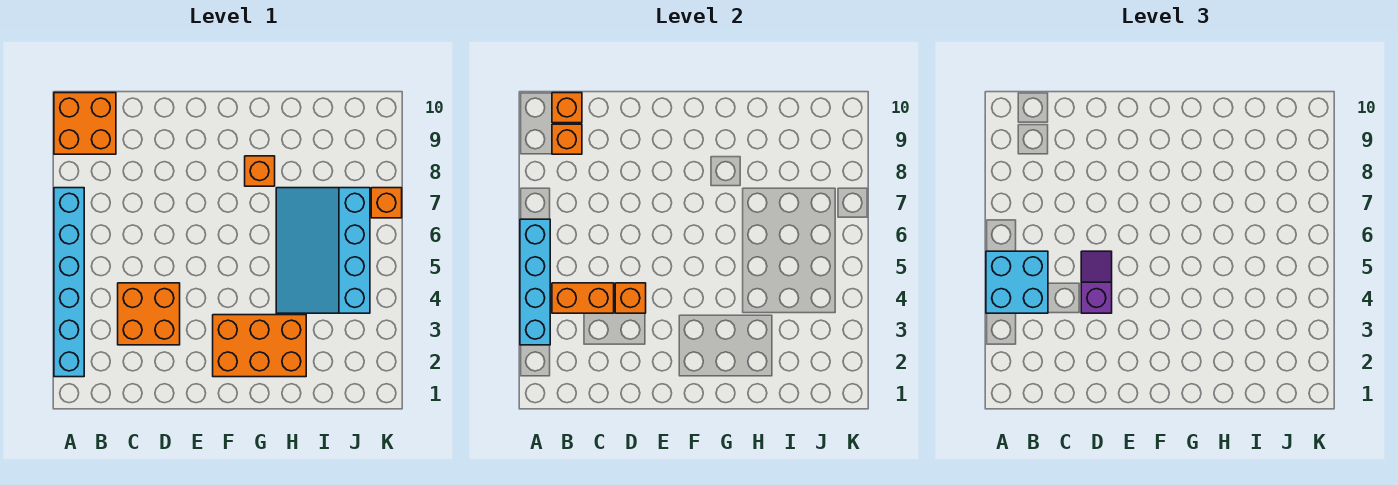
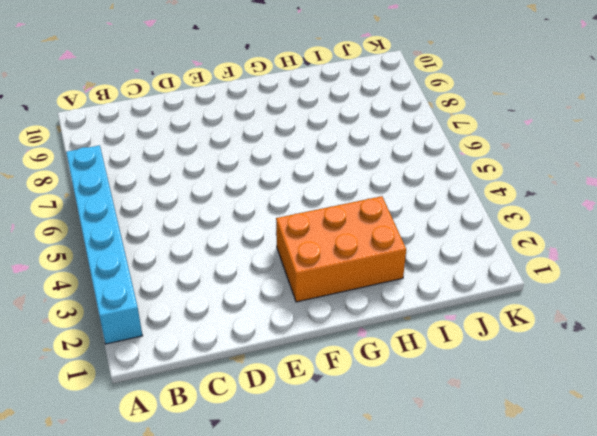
none -> orange brick A9:B10 level 1
none -> orange brick C3:D4 level 1
none -> orange brick G8 level 1

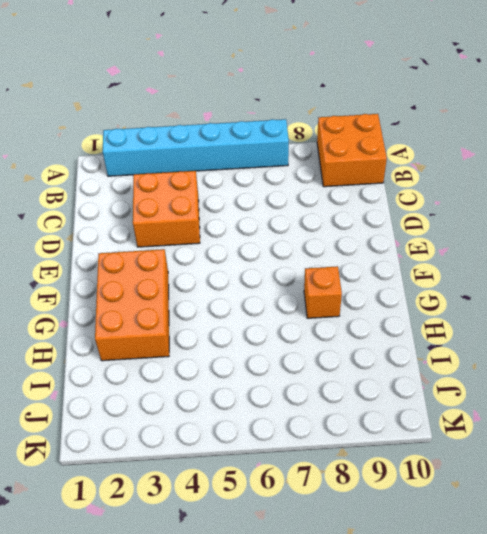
none -> cyan slope H4:J7 level 1 top J
none -> orange brick K7 level 1
none -> cyan brick A3:A6 level 2

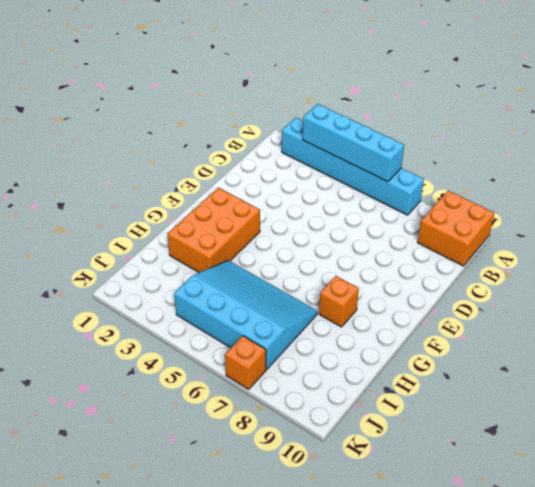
none -> orange brick C3:D4 level 1
none -> orange brick B4:C4 level 2
none -> orange brick B9 level 2

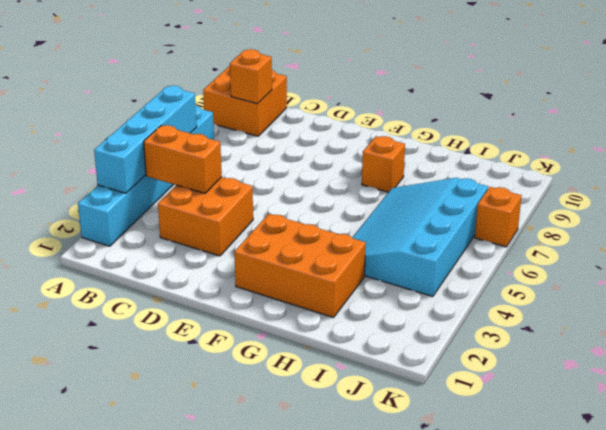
none -> orange brick B10 level 2
none -> orange brick D4 level 2
none -> cyan brick A4:B5 level 3

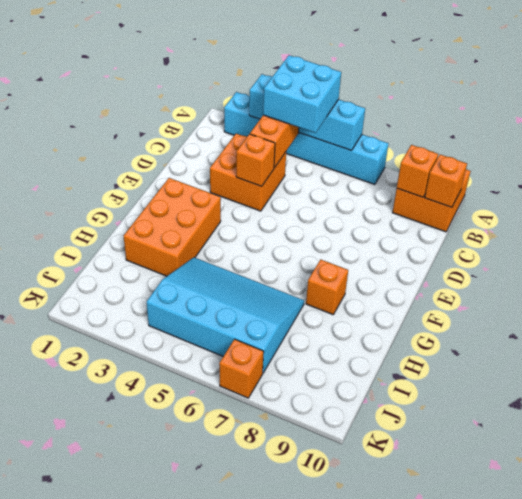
none -> purple slope D4:D5 level 3 top 4

